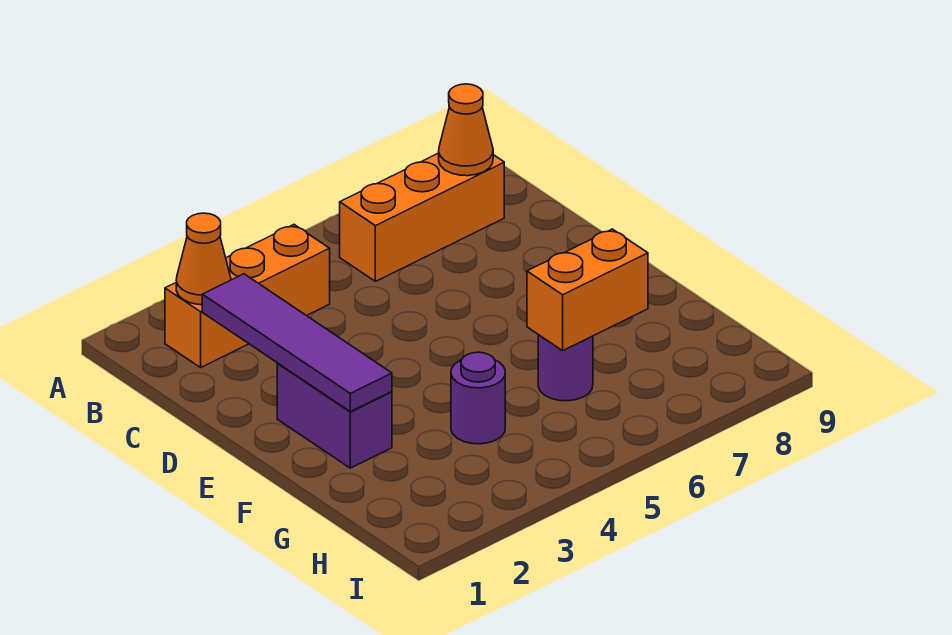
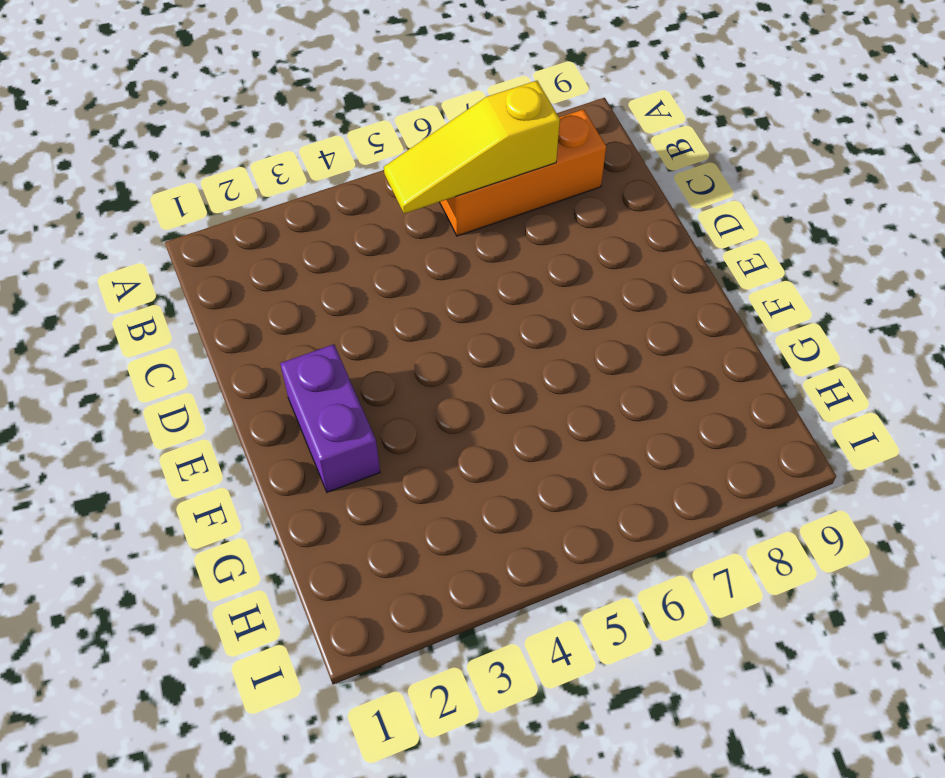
yellow slope B5:B7 level 2 top 7 -> none
none -> orange brick B2:B4 level 1
none -> purple round brick G4 level 1

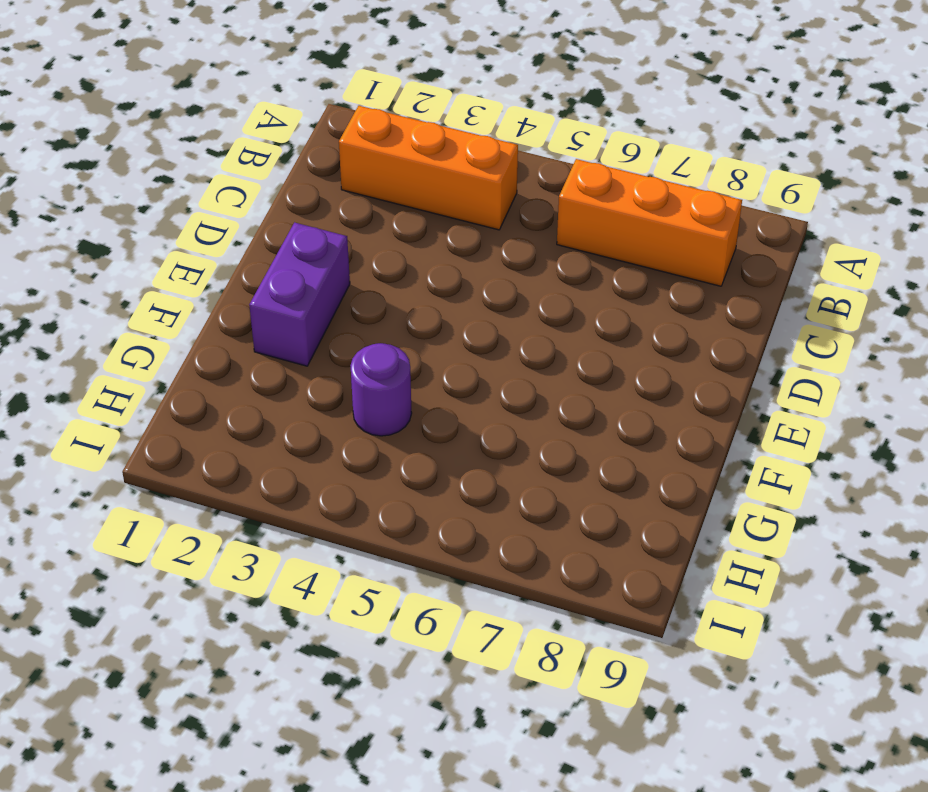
none -> purple round brick G6 level 1
none -> orange cone B2 level 2

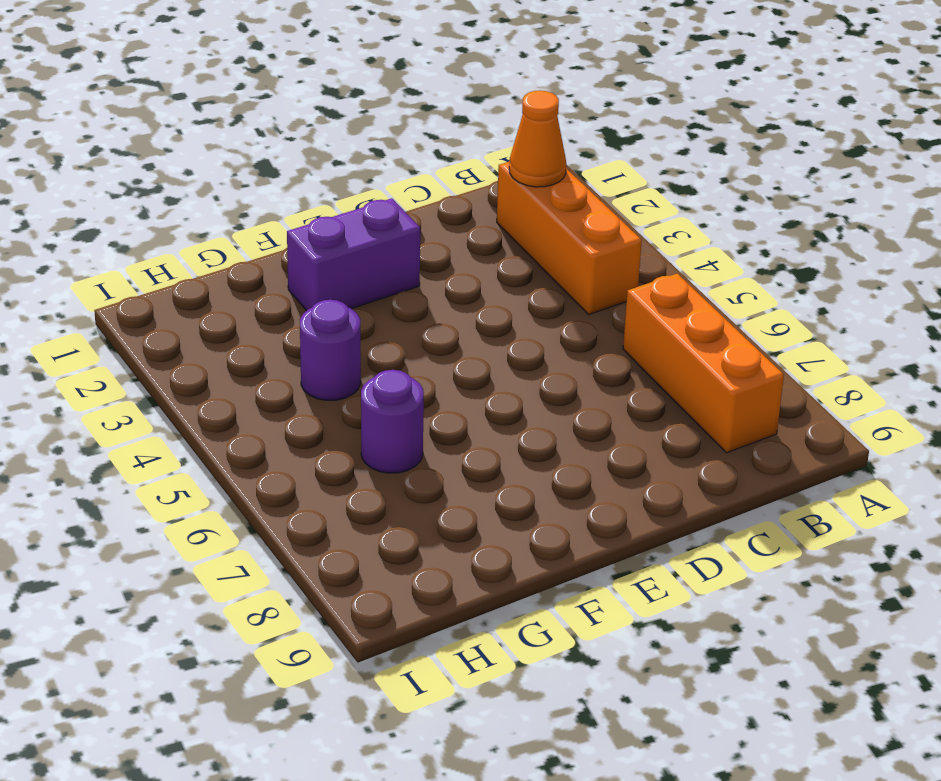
none -> orange cone B8 level 2
none -> purple tile C2:F2 level 2

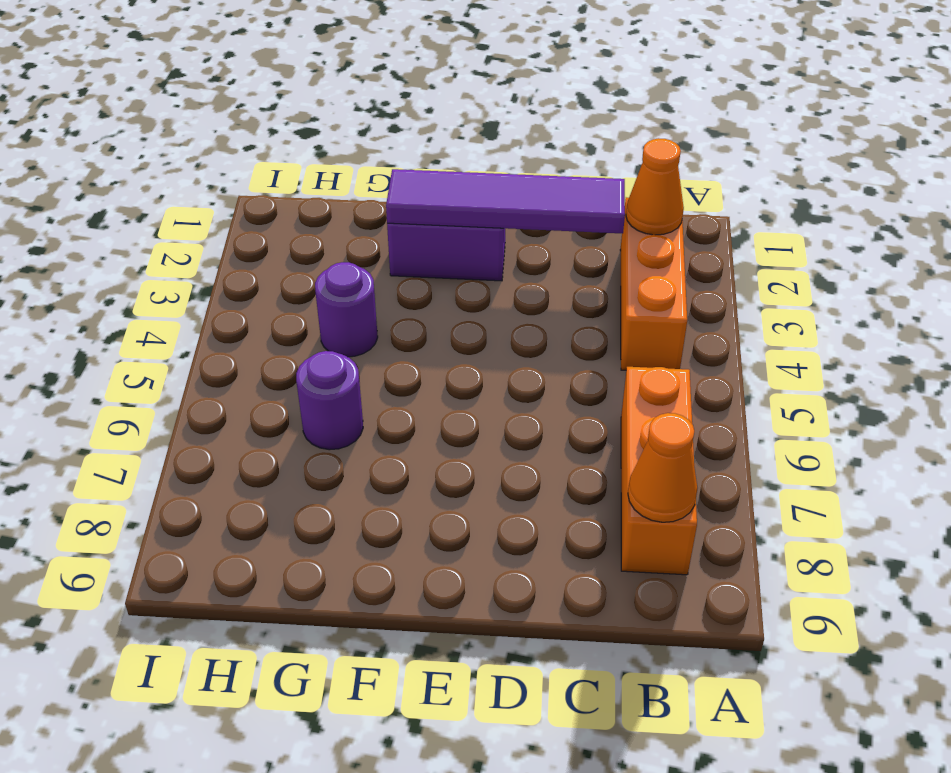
none -> orange brick G6:G7 level 2

